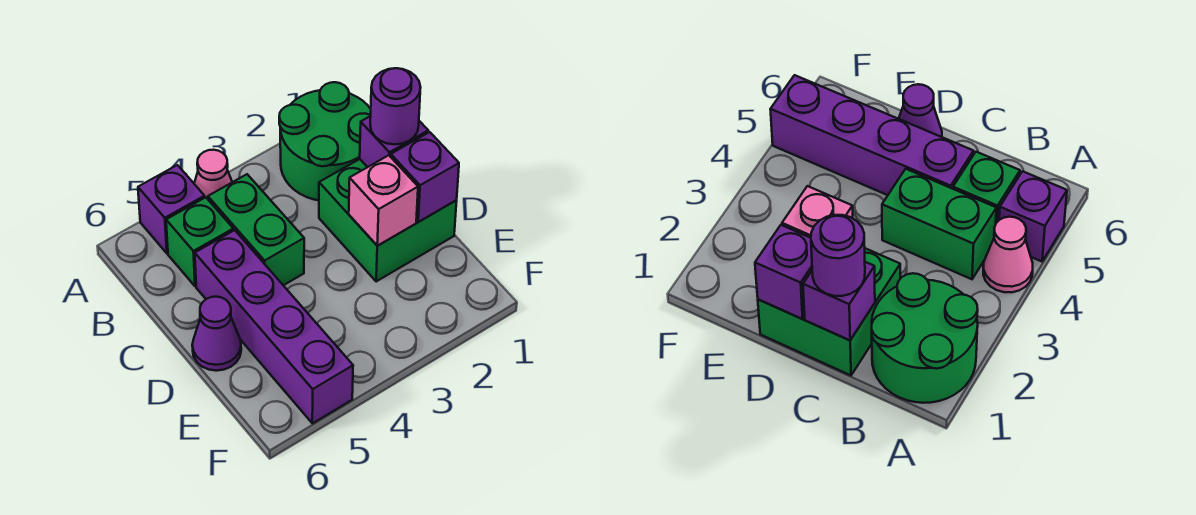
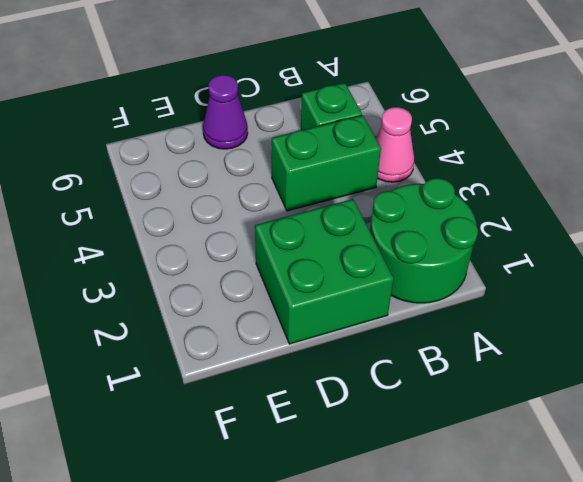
none -> purple brick A5 level 1
none -> purple brick C5:F5 level 1
none -> purple brick C1 level 2

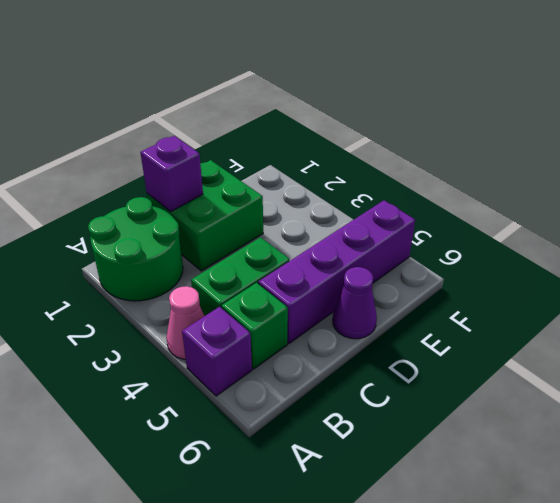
none -> purple brick D1 level 2
none -> pink brick D2 level 2
none -> purple round brick C1 level 3

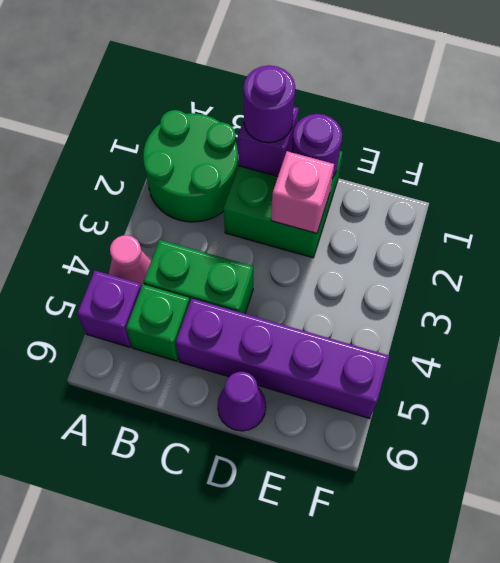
purple round brick D1 level 2 -> purple brick D1 level 2

